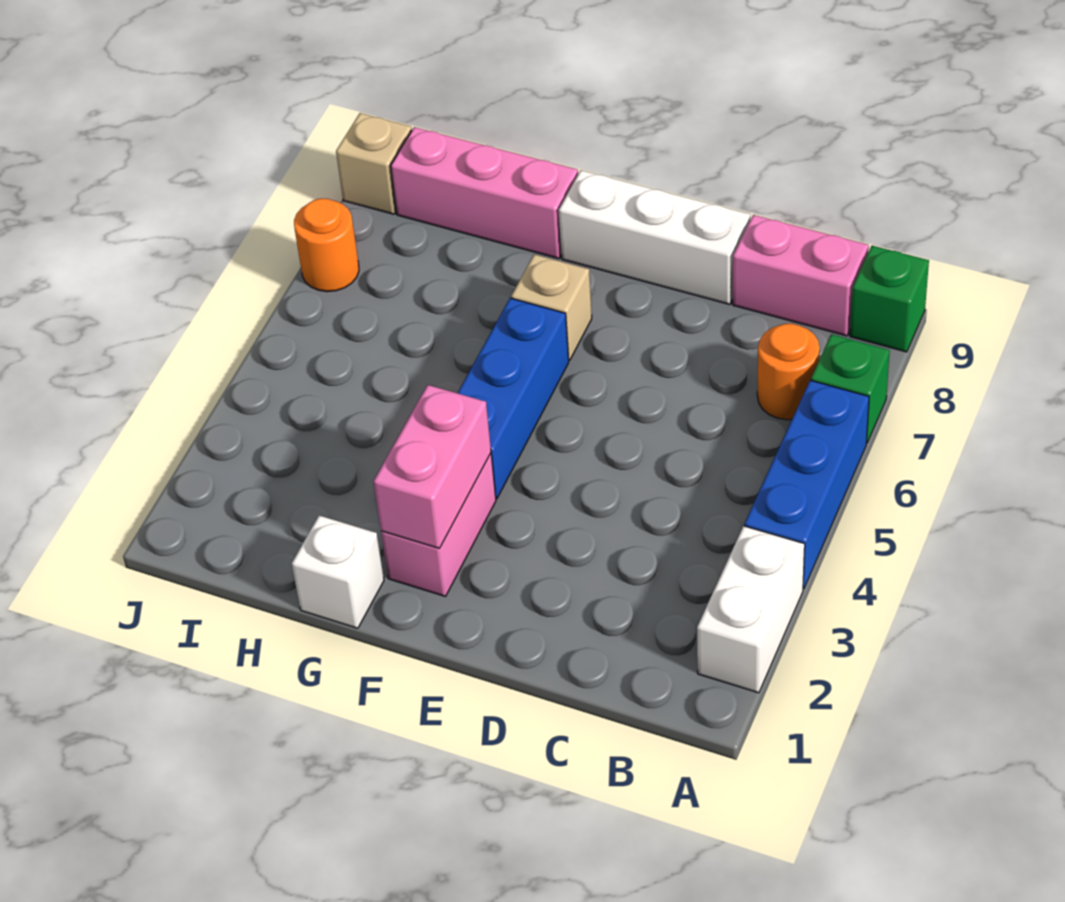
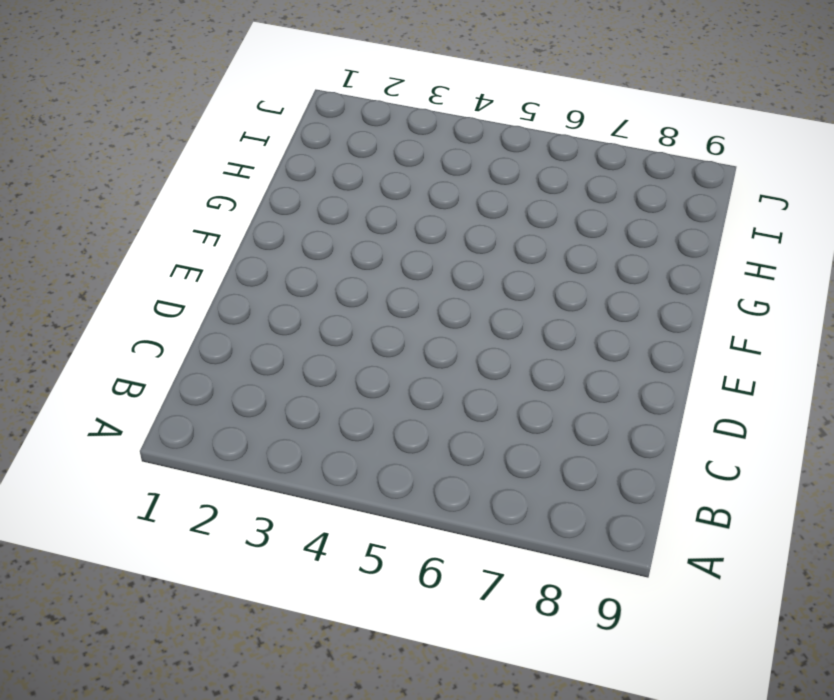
none -> white brick A2:A3 level 1
none -> blue brick A4:A6 level 1
none -> green brick A7 level 1

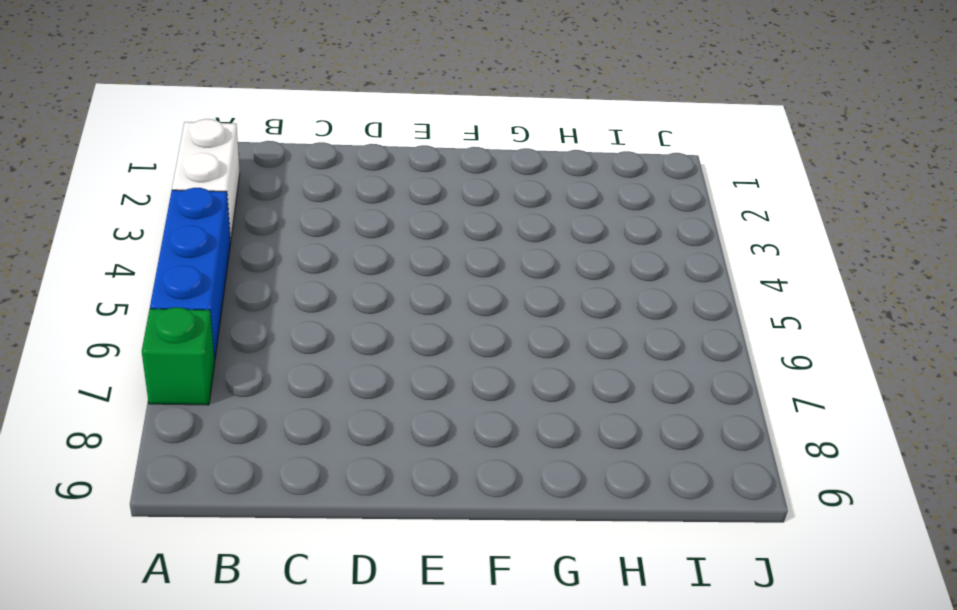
none -> green brick A9 level 1
none -> orange round brick B7 level 1
none -> pink brick B9:C9 level 1

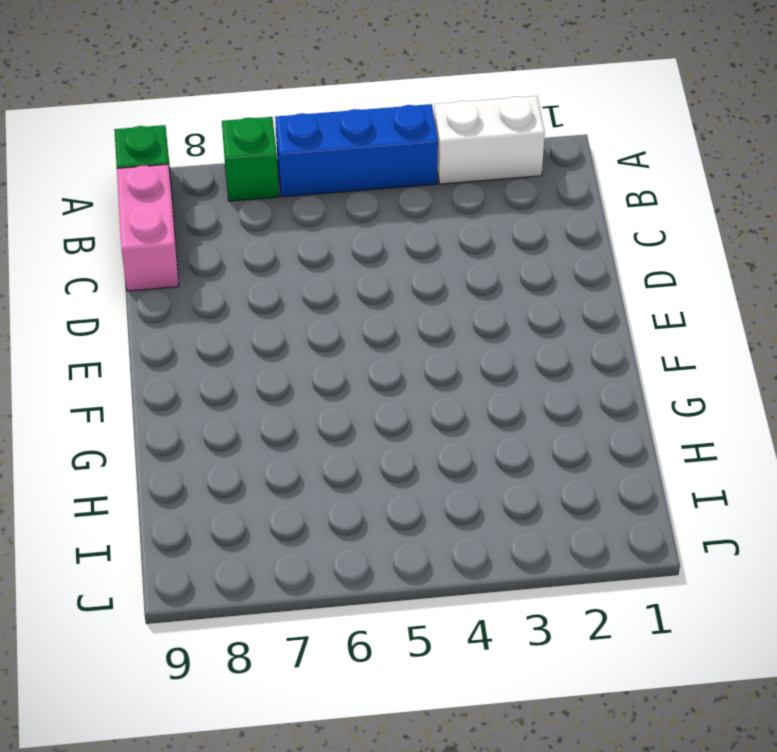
none -> orange round brick B7 level 1
none -> white brick D9:F9 level 1
none -> pink brick F2:F3 level 1

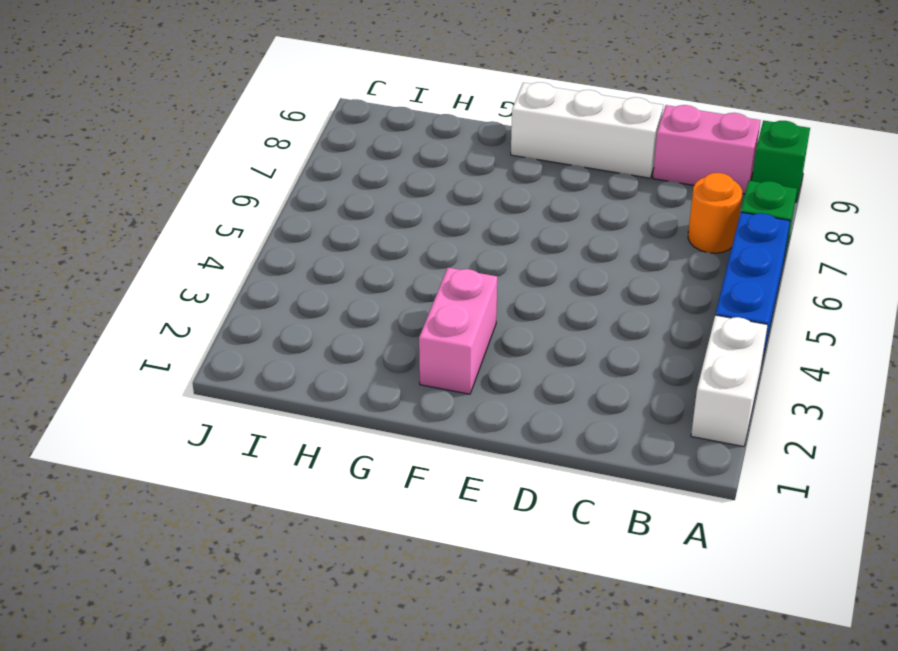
none -> blue brick F4:F6 level 1
none -> tan brick F7 level 1
none -> white brick G1 level 1

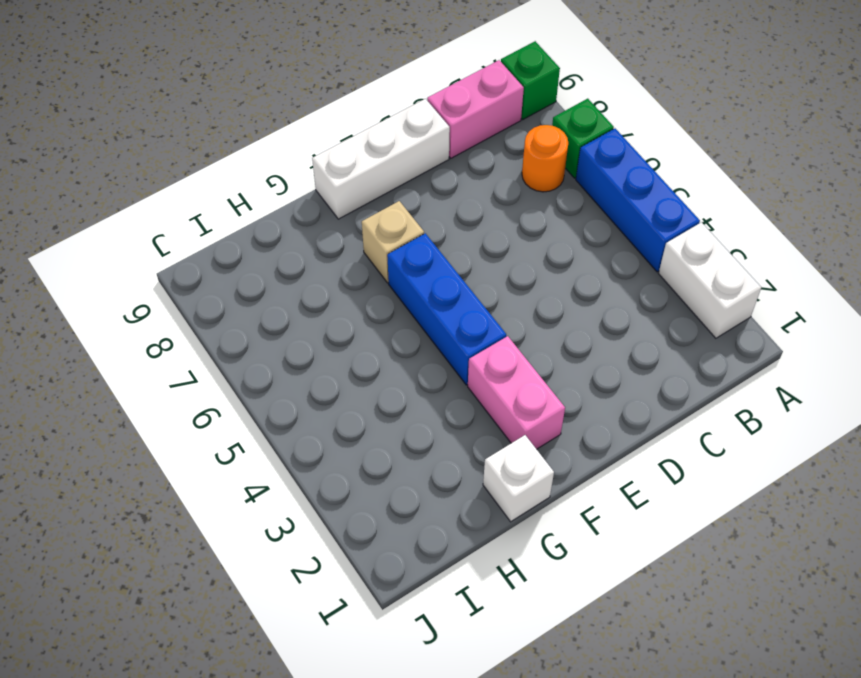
none -> pink brick G9:I9 level 1
none -> orange round brick J7 level 1
none -> tan brick J9 level 1

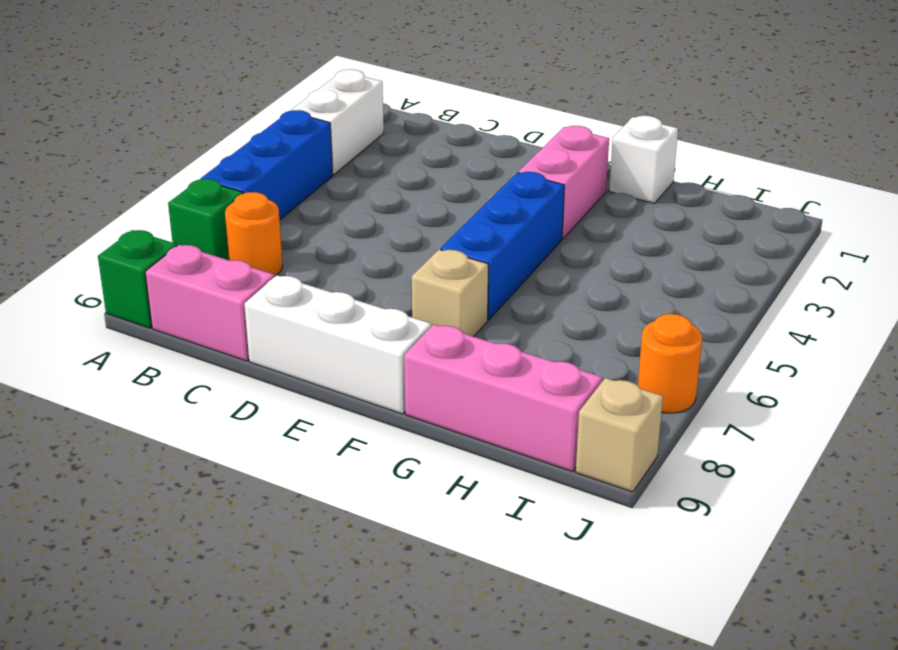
none -> pink brick F2:F3 level 2

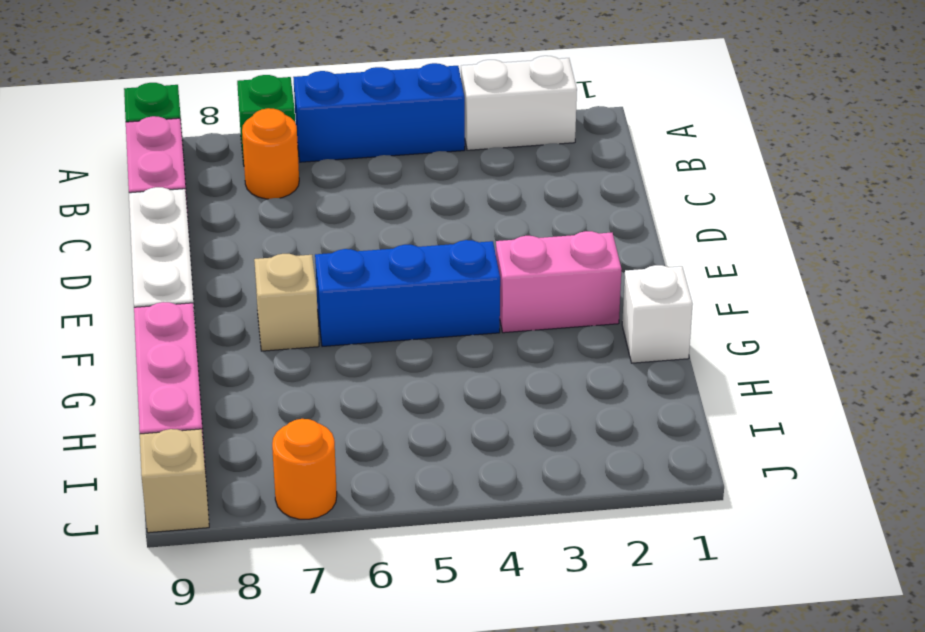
none -> pink brick F2:F3 level 2

